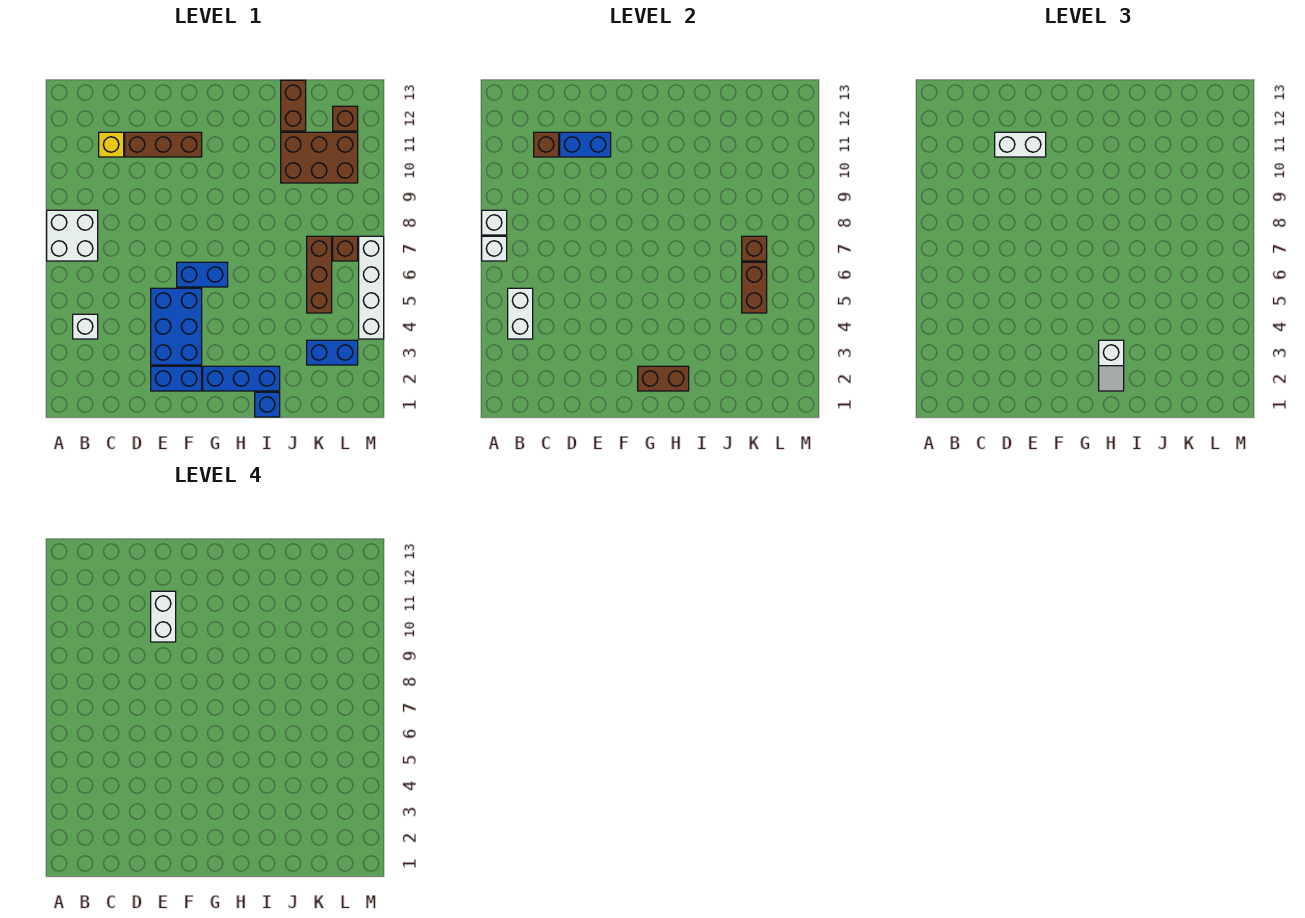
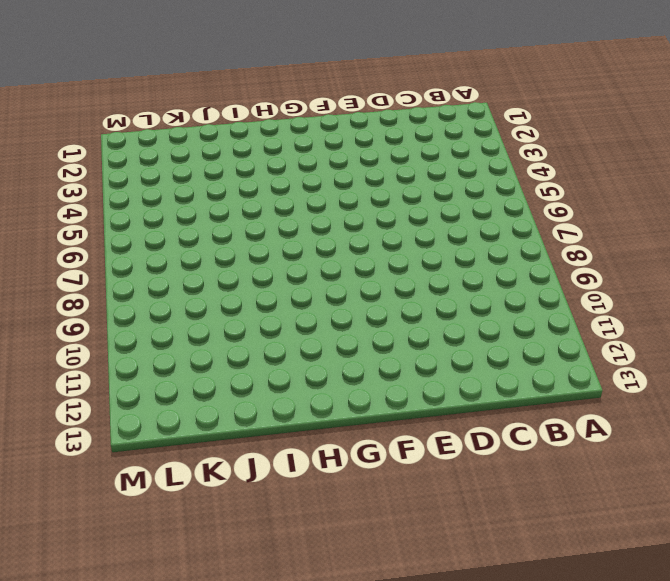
none -> white brick A7:B8 level 1
none -> white brick B4 level 1
none -> yellow brick C11 level 1

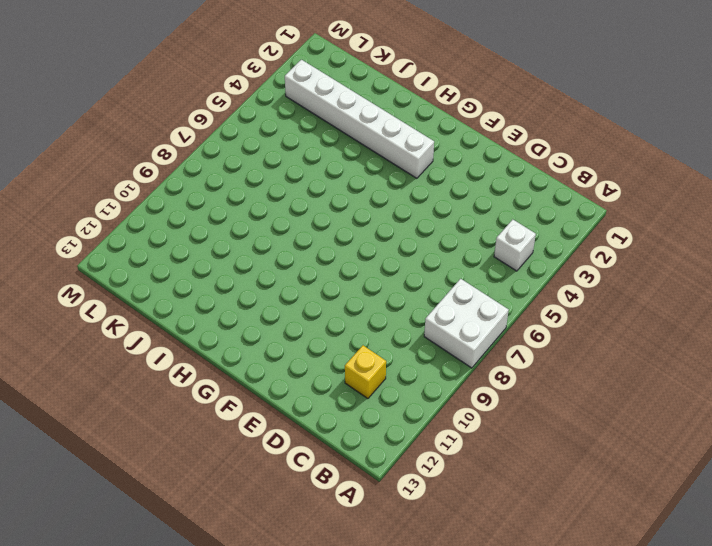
white brick G3:L3 level 1 -> blue brick K3:L3 level 1
none -> brown brick D11:F11 level 1
none -> blue brick E2:F2 level 1
none -> blue brick E3:F5 level 1

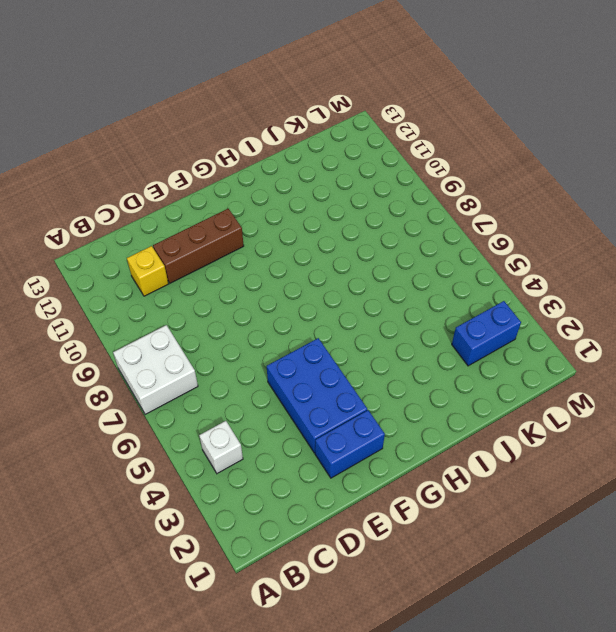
none -> blue brick F6:G6 level 1
none -> blue brick G2:I2 level 1
none -> blue brick I1 level 1

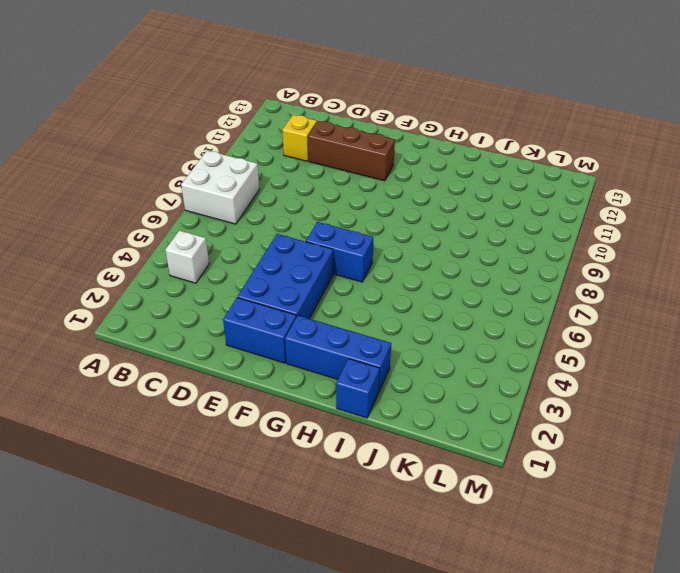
none -> brown brick J10:L11 level 1
none -> brown brick J12:J13 level 1
none -> blue brick K3:L3 level 1

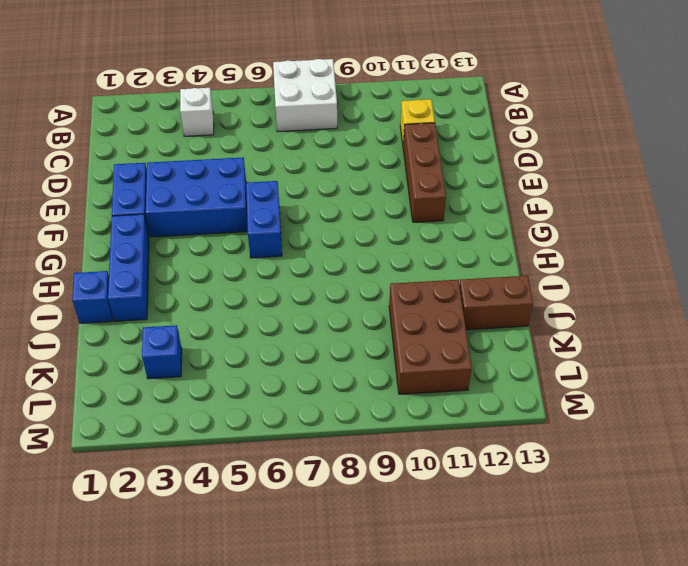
blue brick K3 level 1 -> blue brick K3:L3 level 1
none -> brown brick K5:K7 level 1
none -> brown brick L7 level 1
none -> brown brick L12 level 1

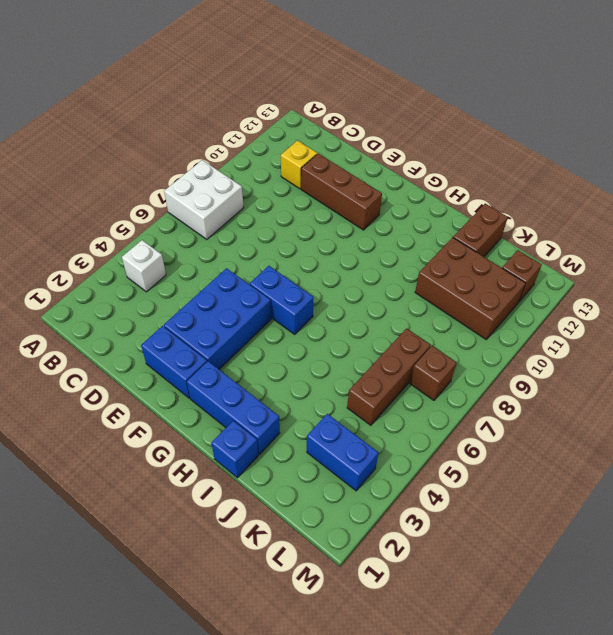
none -> white brick M4:M7 level 1
none -> white brick A7 level 2
none -> white brick A8 level 2

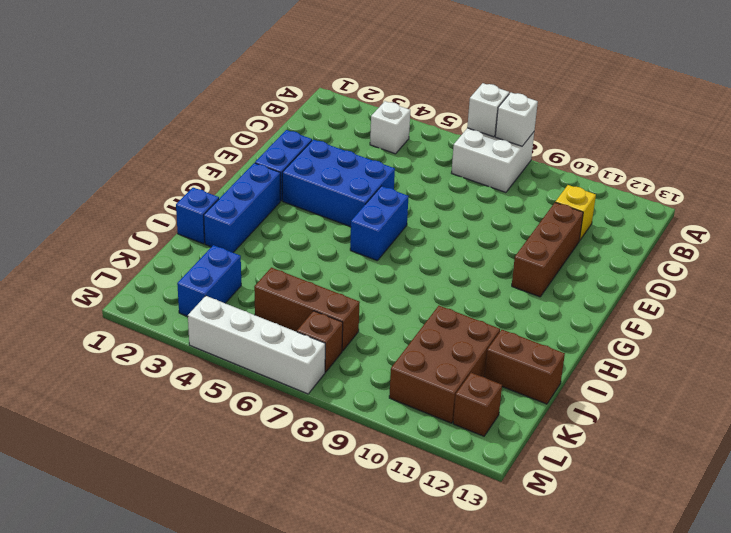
none -> white brick B4:B5 level 2
none -> brown brick C11 level 2
none -> blue brick D11:E11 level 2

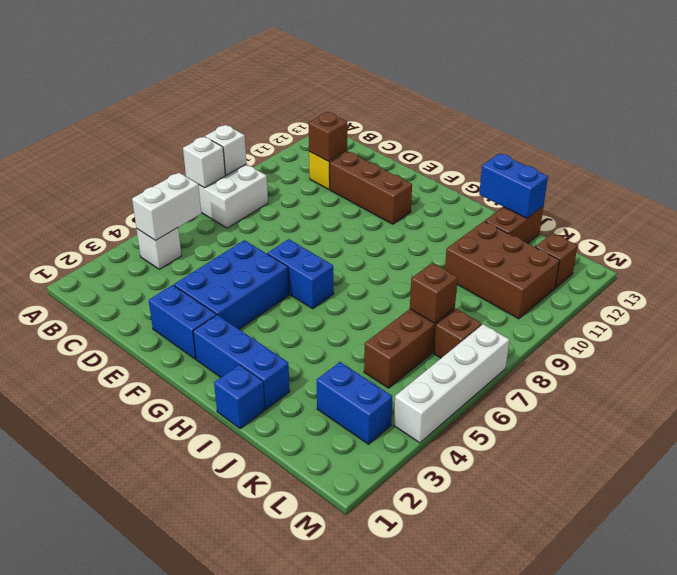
blue brick I13:J13 level 2 -> blue brick D11:E11 level 2
none -> brown brick G2:H2 level 2
none -> brown brick K5:K6 level 2
none -> white brick D11:E11 level 3

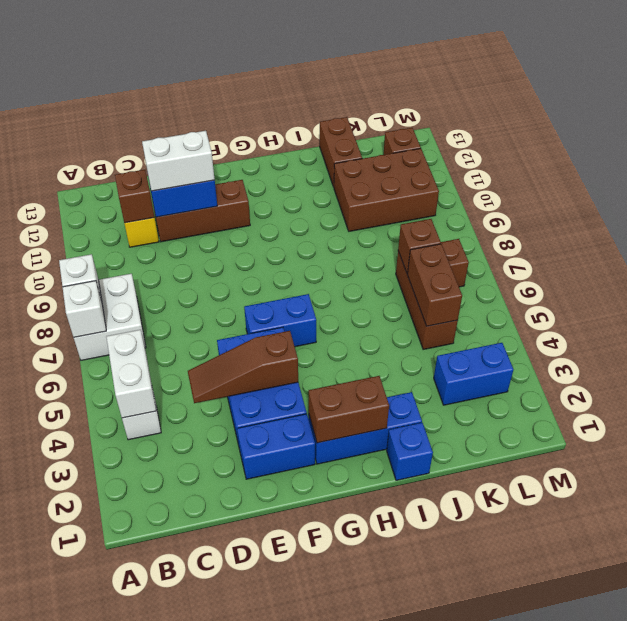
brown slope D4:F4 level 2 top F -> none
none -> white brick M4:M7 level 1
none -> white slope H2:H3 level 3 top 3
none -> white brick E10:E11 level 4

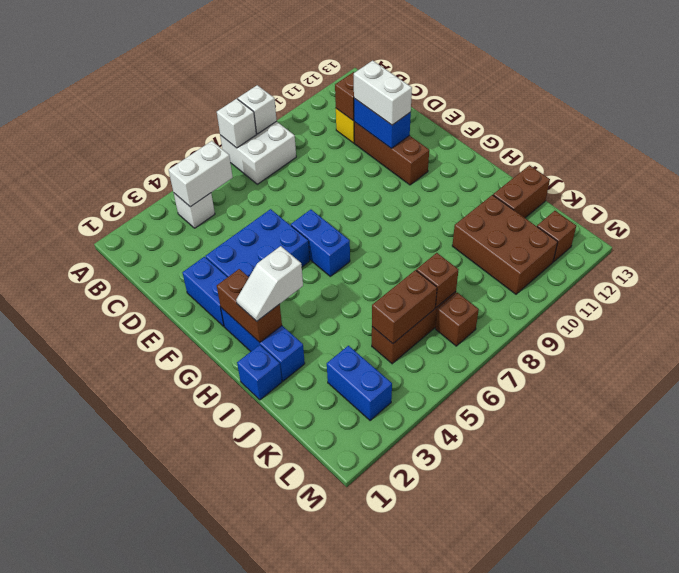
none -> white brick M4:M7 level 1
none -> white brick E10:E11 level 4

